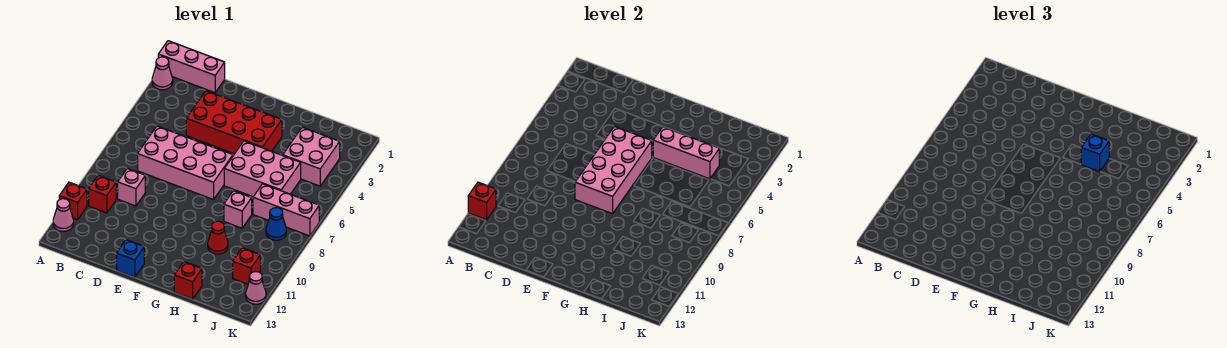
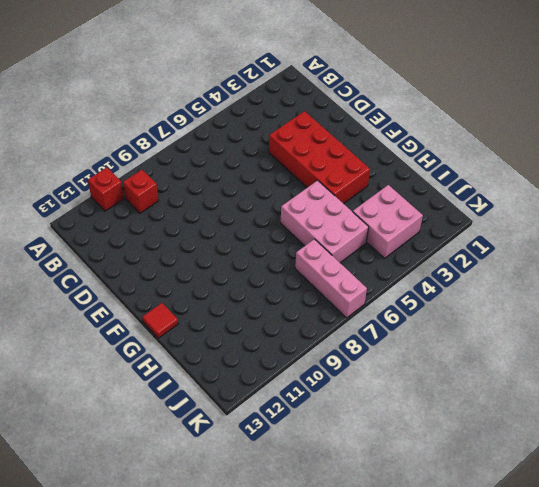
red tile G13 level 1 -> none
none -> pink brick A1:C1 level 1
none -> pink cone A2 level 1
none -> pink cone A12 level 1

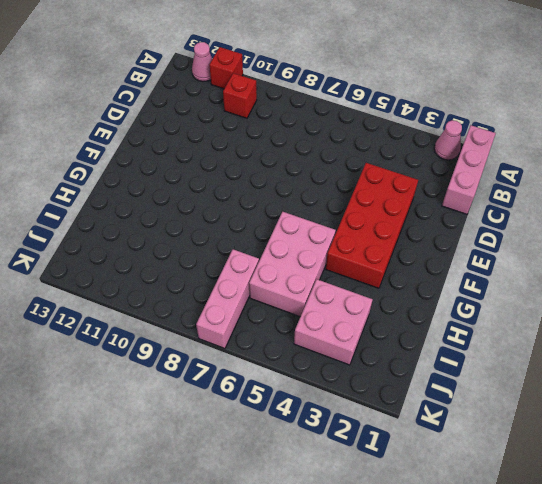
none -> pink brick C6:F7 level 1
none -> pink brick C9 level 1
none -> blue brick E13 level 1

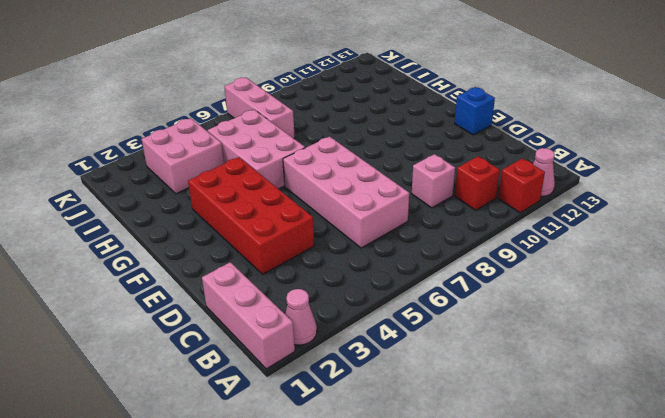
none -> pink brick H8 level 1
none -> red cone H10 level 1
none -> red brick H13 level 1

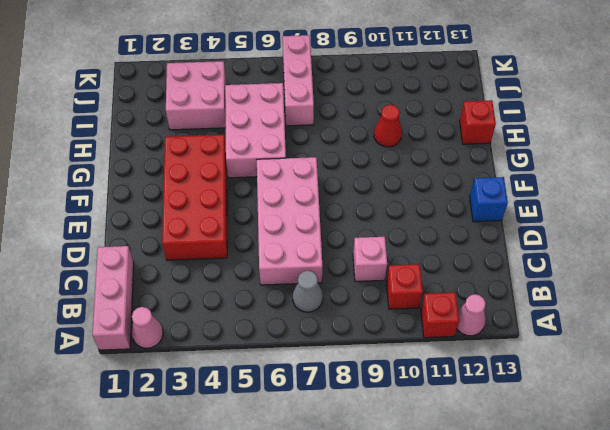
grey cone B7 level 1 -> none
none -> pink brick H8 level 1
none -> blue cone J8 level 1
none -> red brick J11 level 1

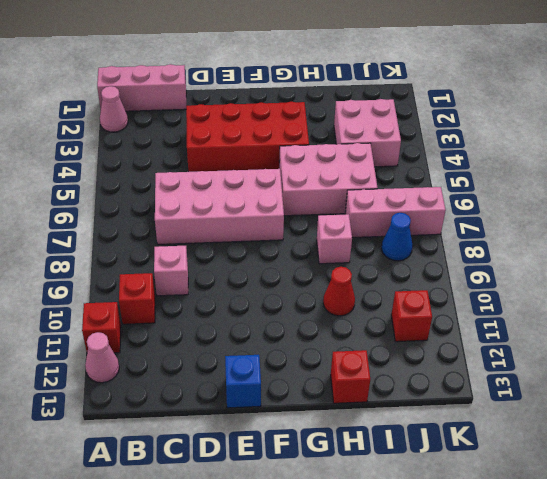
none -> pink cone K12 level 1
none -> red brick A11 level 2
none -> pink brick E5:F8 level 2

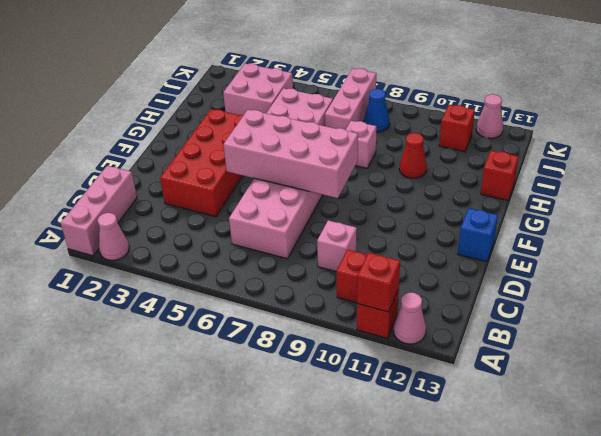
none -> pink brick G4:I4 level 2
none -> blue brick H4 level 3

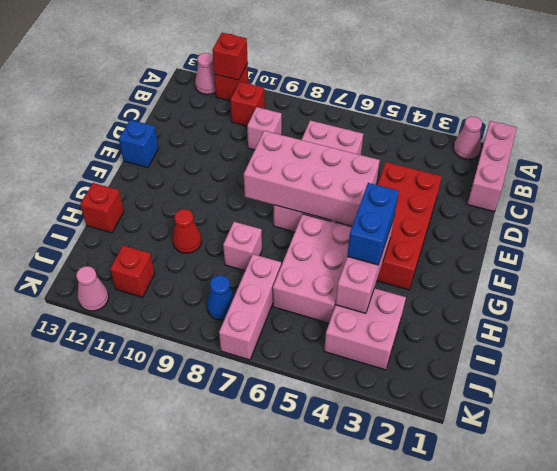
blue brick G4:H4 level 3 -> blue brick H4 level 3

